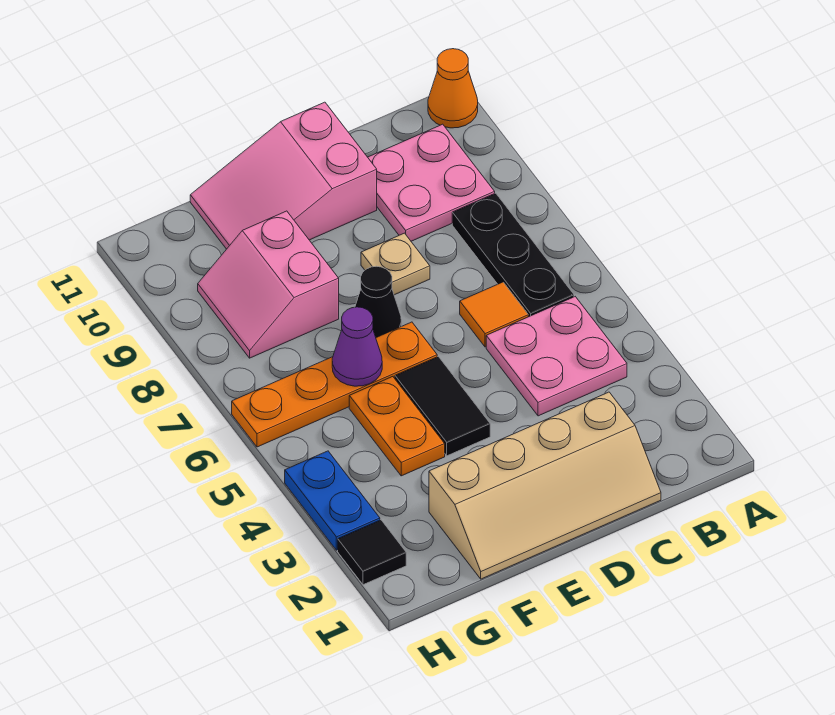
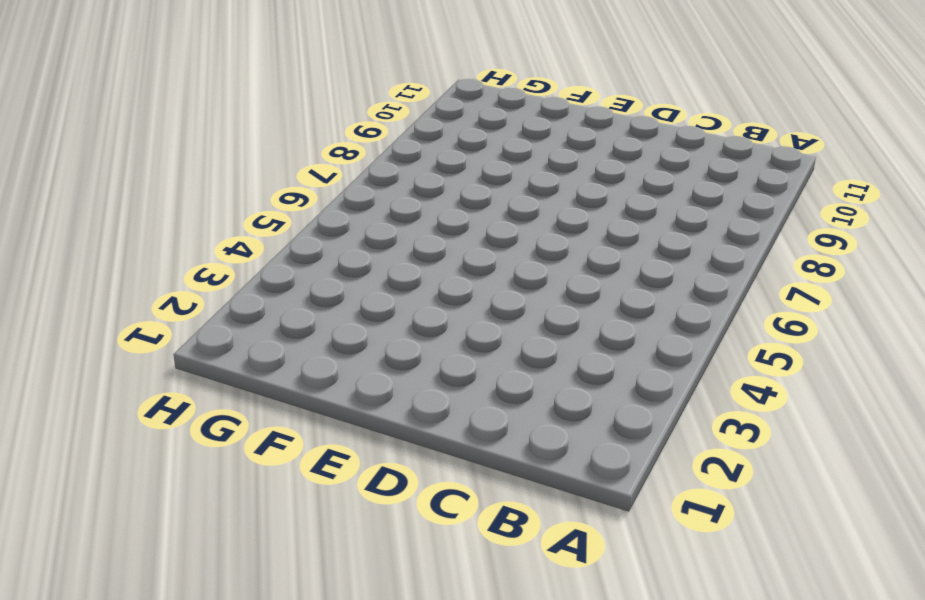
none -> orange cone A11 level 1
none -> pink plate B4:C5 level 1
none -> black plate B6:B8 level 1

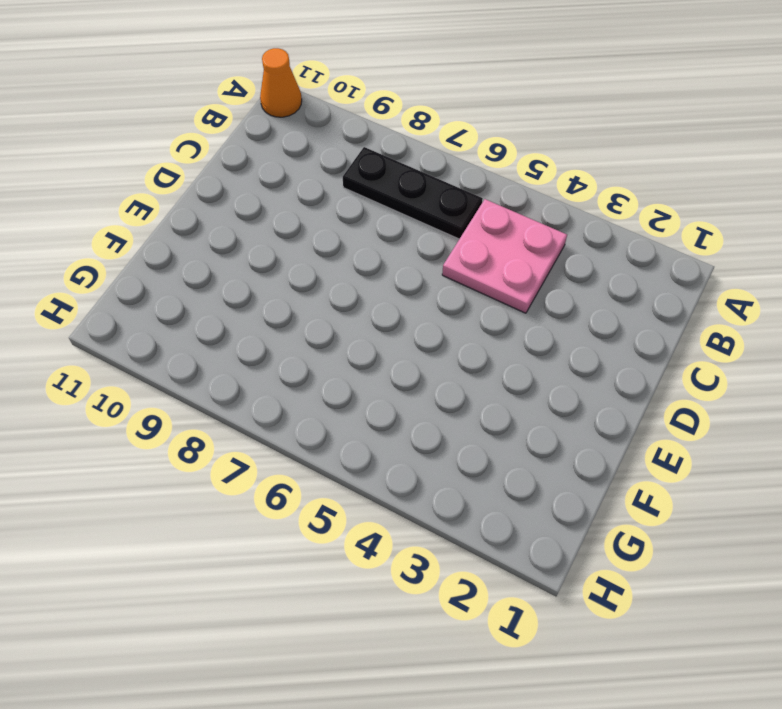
none -> pink plate B9:C10 level 1
none -> tan slope C1:F2 level 1 top 2
none -> orange tile C6 level 1

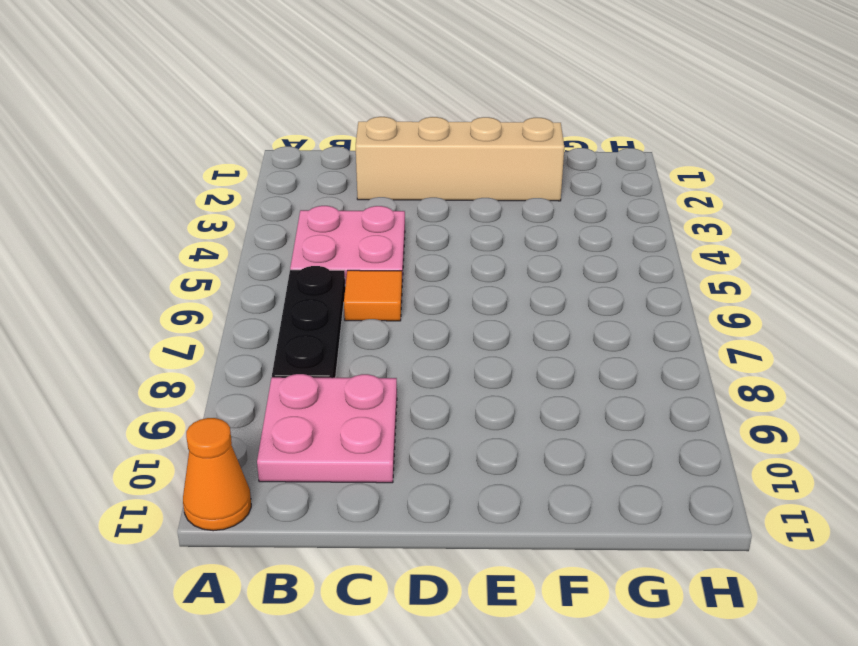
none -> tan plate D8 level 1
none -> pink slope D10:F11 level 1 top D
none -> black tile E4:E5 level 1

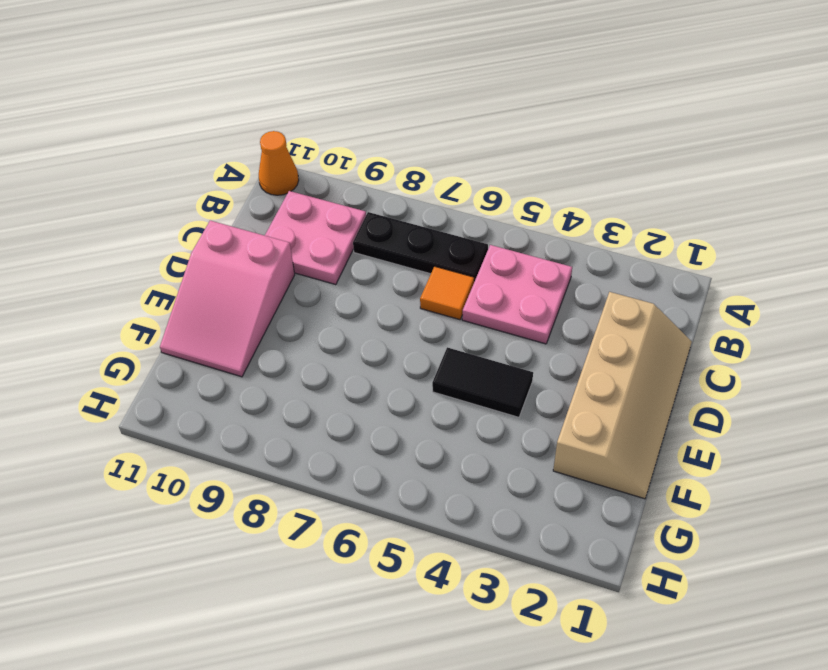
none -> tan plate D8 level 1
none -> orange plate E6:H6 level 1
none -> black cone E7 level 1

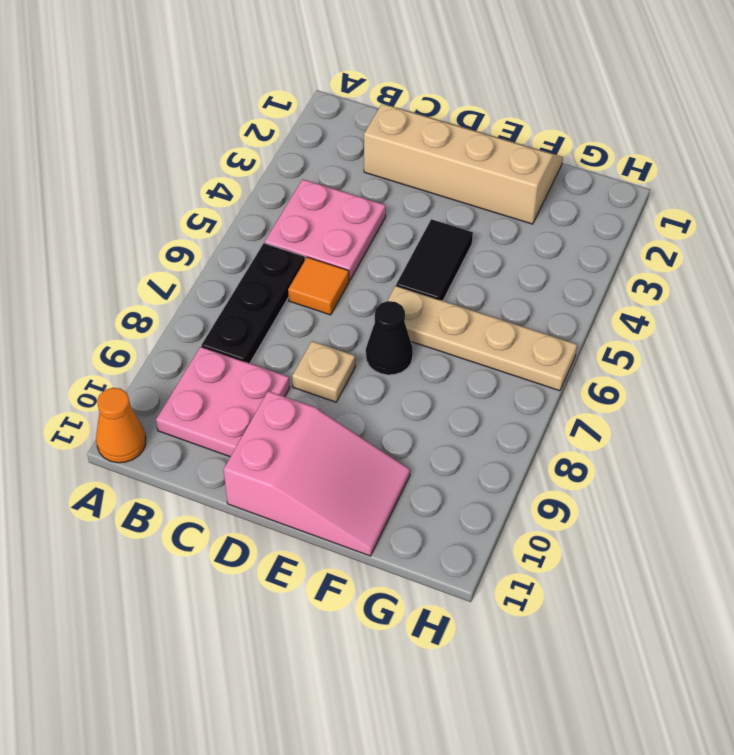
tan plate E6:H6 level 1 -> orange plate E6:H6 level 1
none -> orange plate F4:F5 level 1
none -> pink slope F8:G9 level 1 top F
none -> black tile H2 level 1

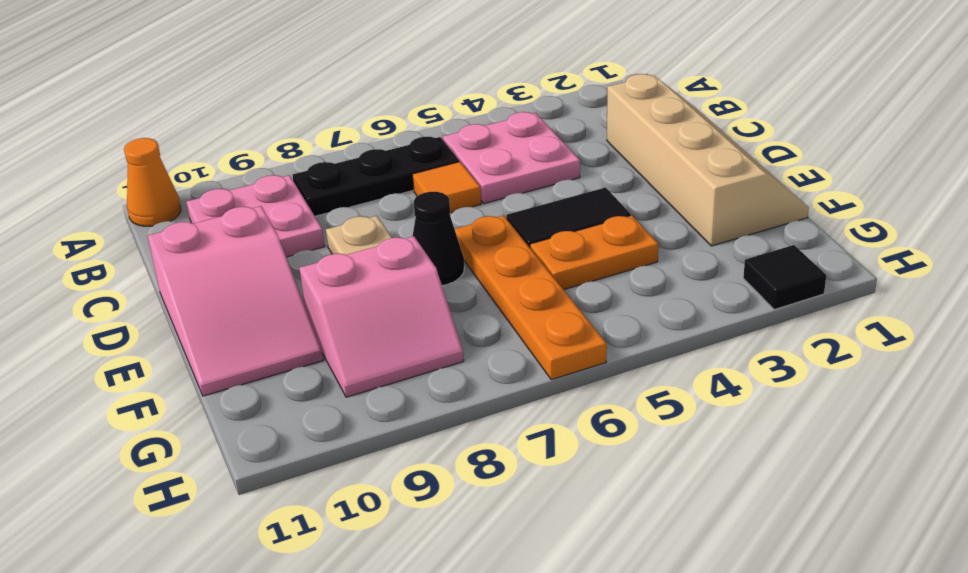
none -> blue plate H3:H4 level 1
none -> purple cone F6 level 2

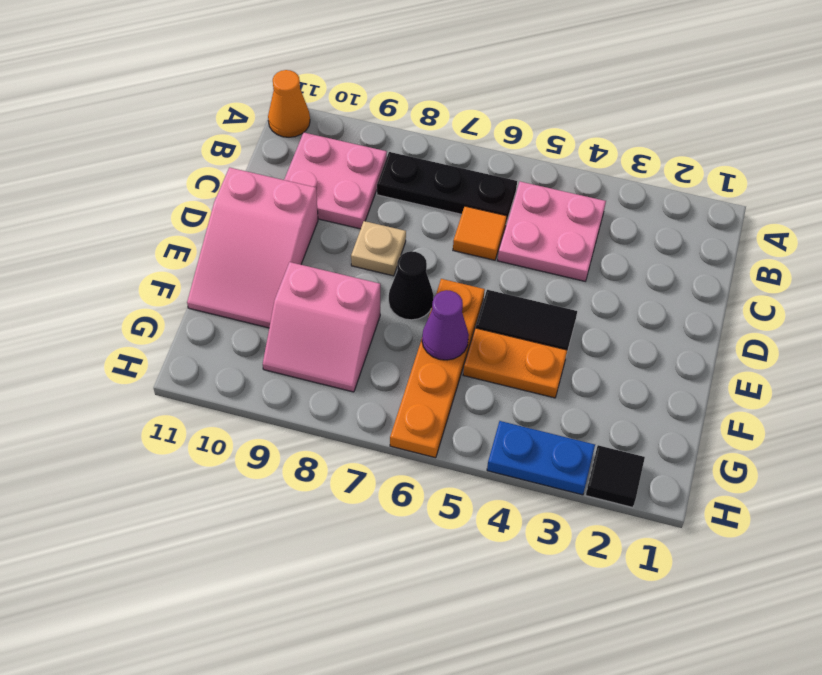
none -> tan slope C1:F2 level 1 top 2

